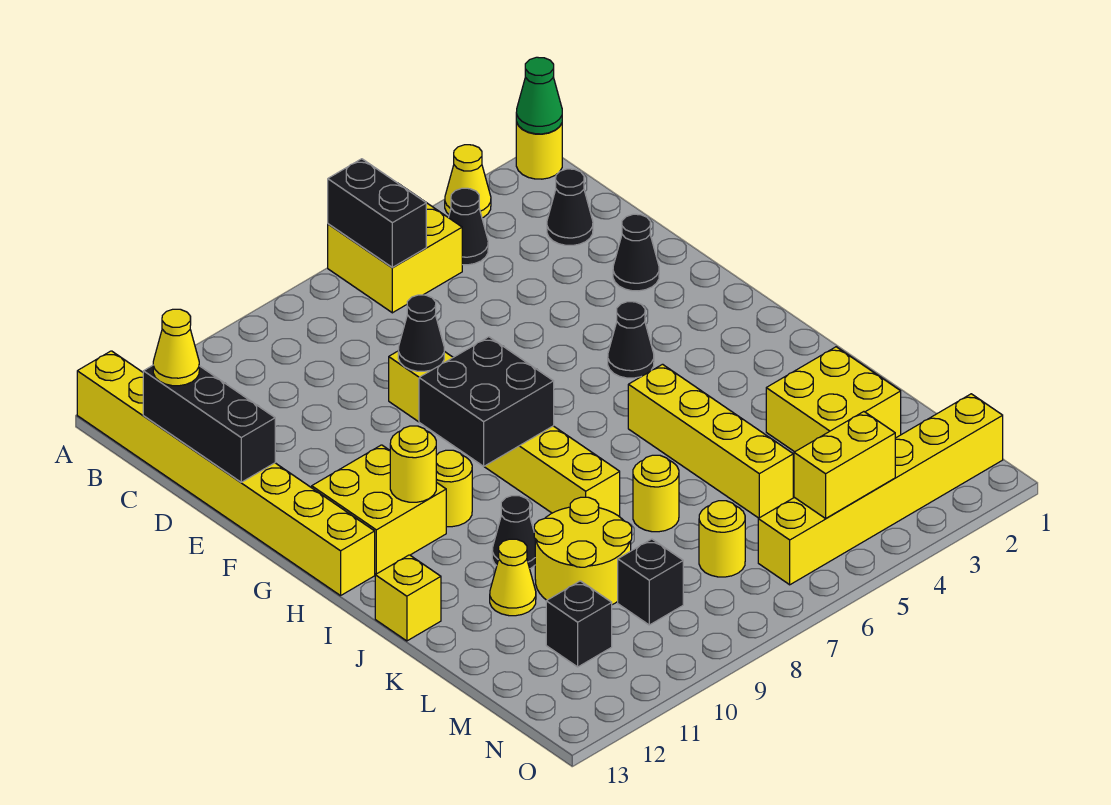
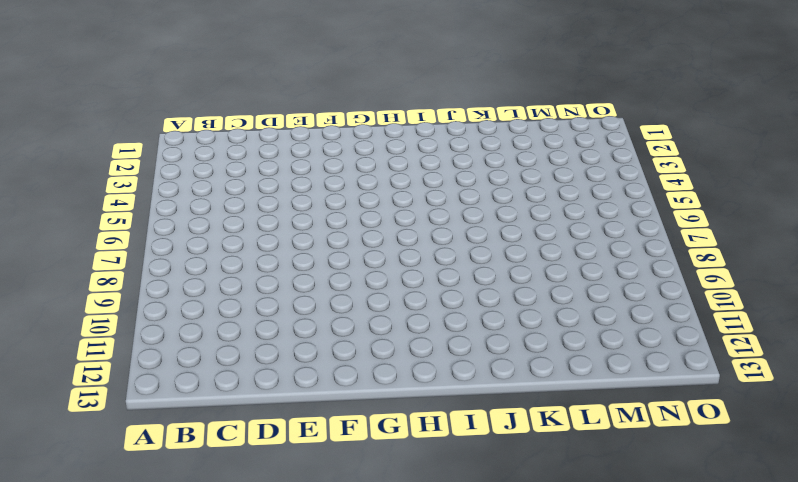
none -> yellow round brick A1 level 1
none -> yellow cone A3 level 1
none -> yellow brick A5:B6 level 1
none -> yellow brick A13:H13 level 1

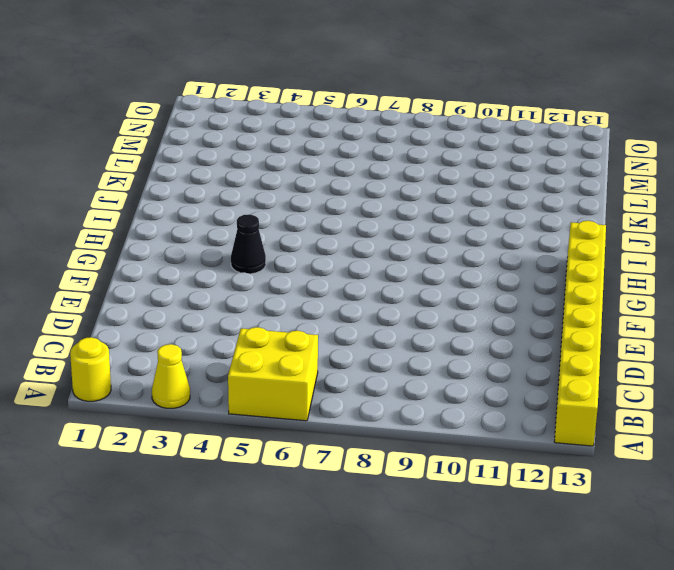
none -> black cone B4 level 1
none -> black cone C2 level 1
none -> black cone E2 level 1
none -> yellow brick E8:J8 level 1

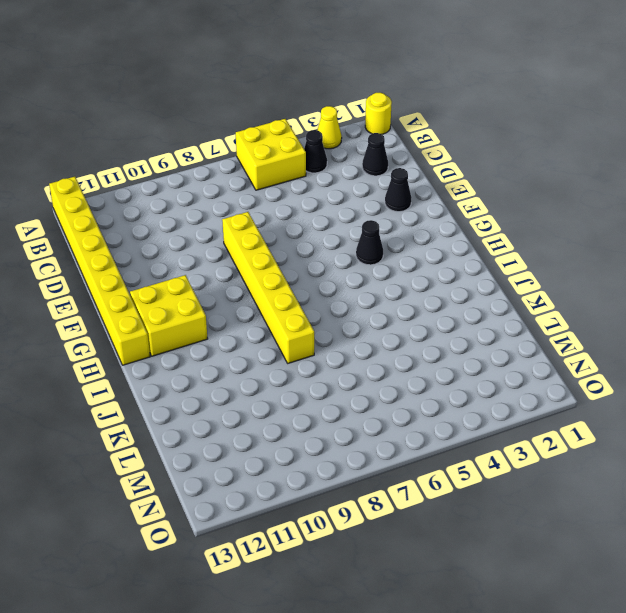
none -> yellow round brick H10 level 1
none -> yellow brick I5:L5 level 1
none -> black cone J10 level 1
none -> yellow brick J13 level 1

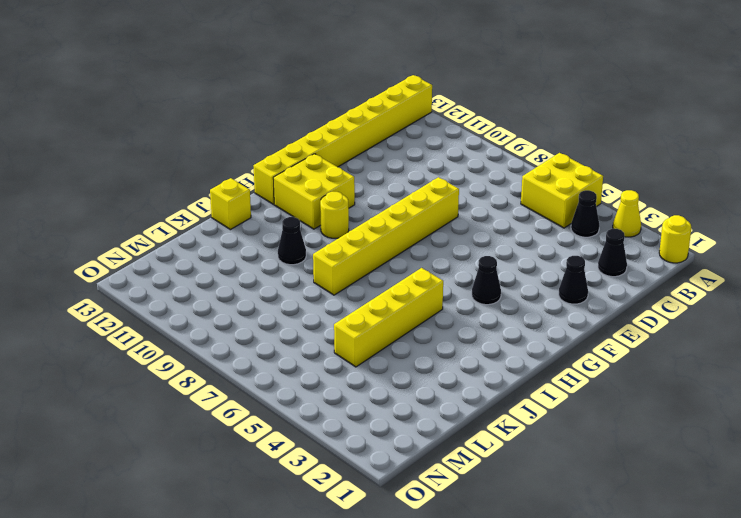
none -> yellow brick K2:L3 level 1
none -> yellow round brick K7 level 1
none -> yellow round brick K9:L10 level 1
none -> yellow cone K11 level 1

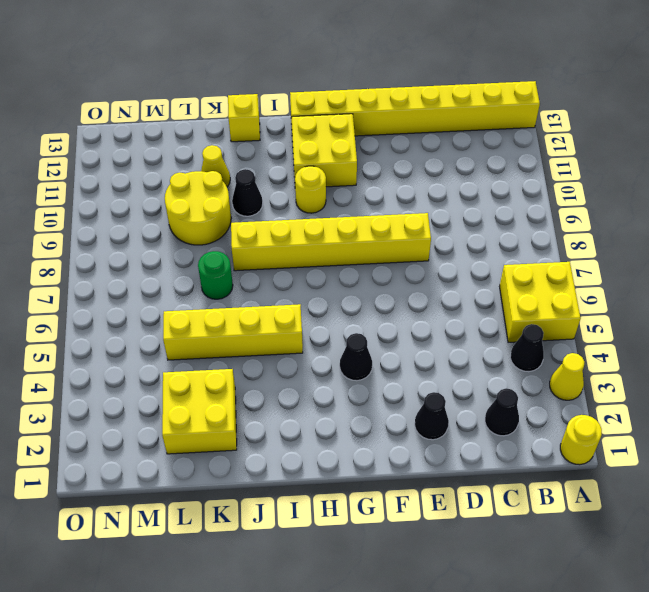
green round brick K7 level 1 -> yellow round brick K7 level 1
none -> yellow round brick M7 level 1
none -> black brick M9 level 1
none -> black brick M11 level 1
none -> yellow brick N1:N6 level 1

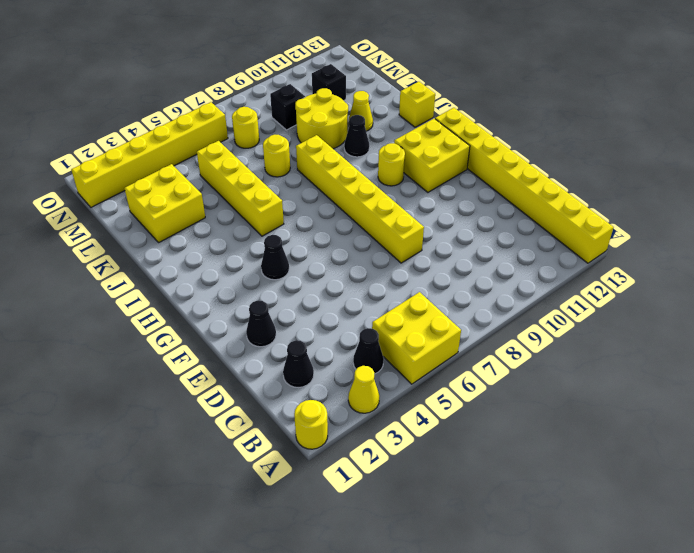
none -> green cone A1 level 2
none -> black brick A6:B6 level 2
none -> black brick C13:E13 level 2
none -> black cone E8 level 2

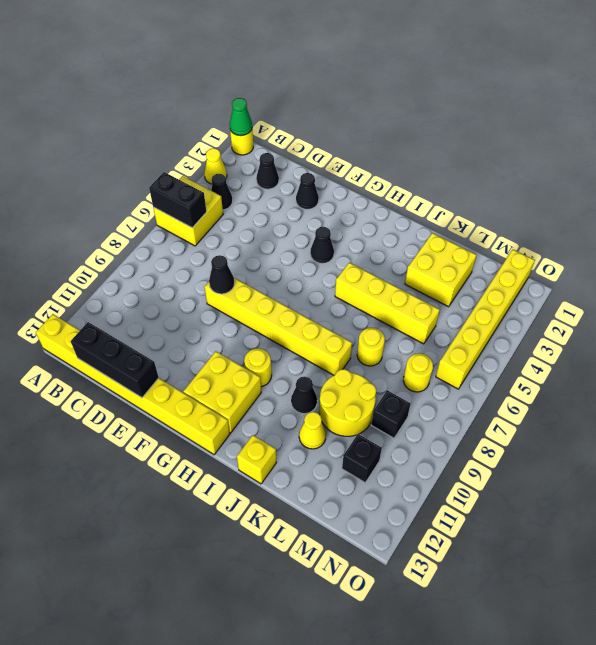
none -> black brick G8:H9 level 2
none -> yellow round brick H11 level 2
none -> yellow brick N4:N5 level 2
none -> yellow cone C13 level 3

